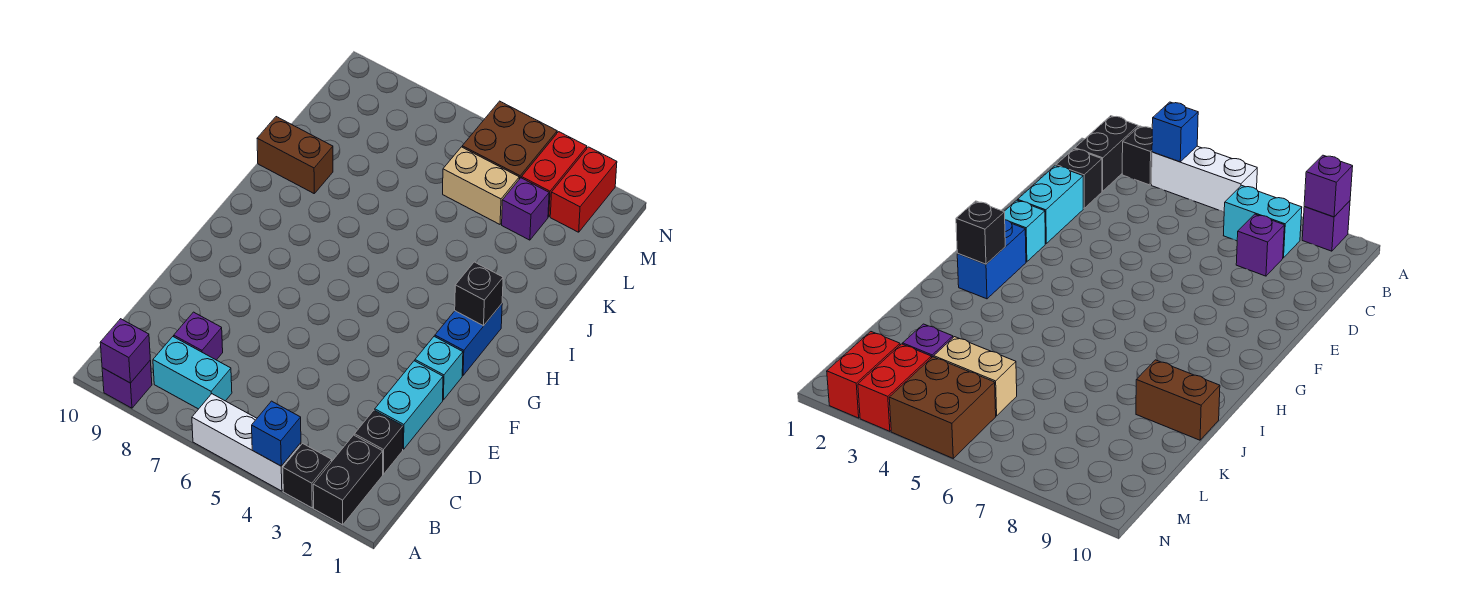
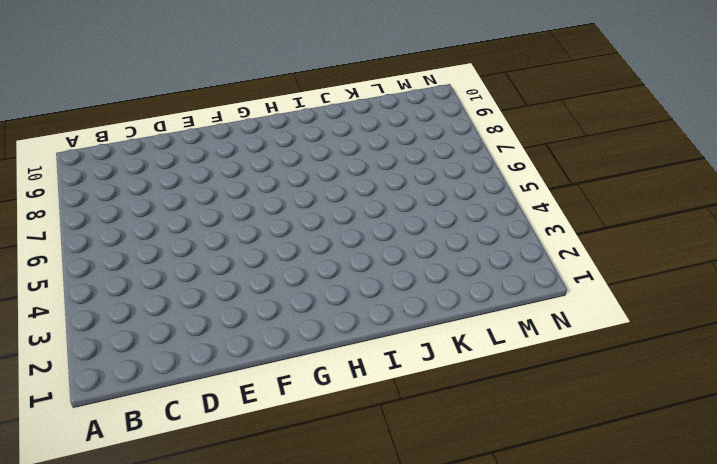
none -> black brick A2:B2 level 1
none -> black brick A3 level 1
none -> white brick A4:A6 level 1

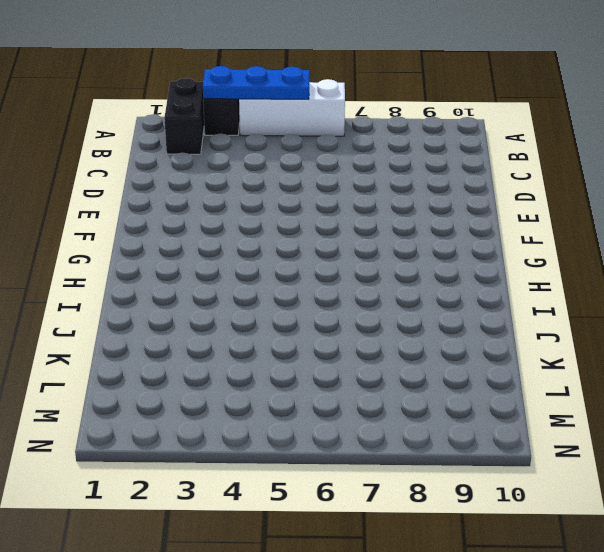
blue plate A3:A5 level 2 -> blue brick A4 level 2
none -> purple brick A9 level 1
none -> cyan brick B7:B8 level 1
none -> black brick C2 level 1

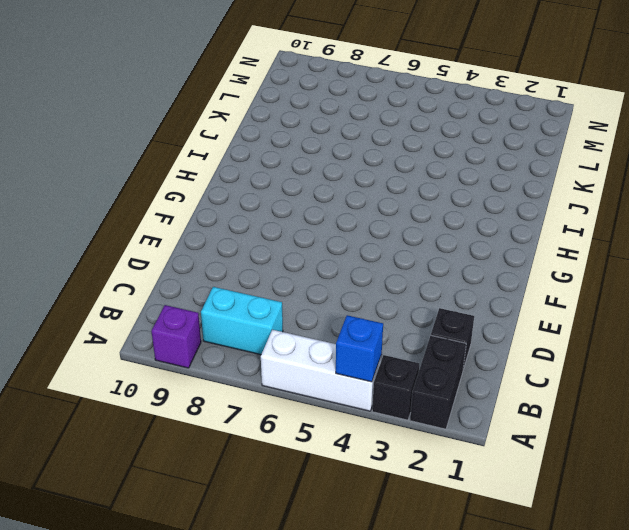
none -> purple brick C8 level 1
none -> cyan brick D2:E2 level 1
none -> cyan brick F2 level 1

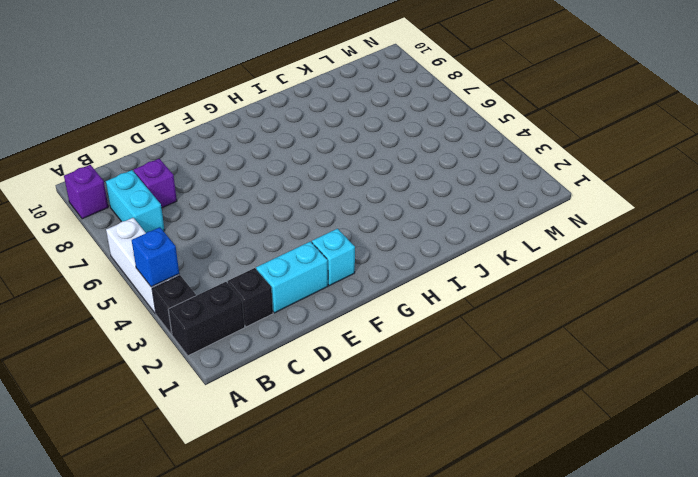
none -> blue brick G2:H2 level 1
none -> brown brick J9:J10 level 1
none -> purple brick L3 level 1

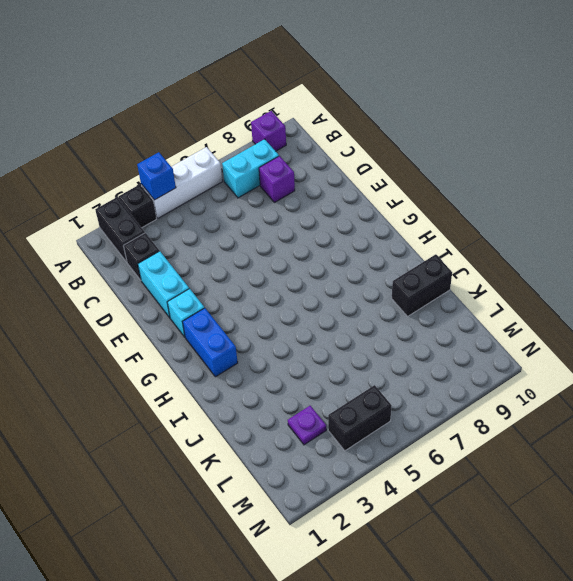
black brick J9:J10 level 1 -> brown brick J9:J10 level 1
purple plate L3 level 1 -> purple brick L3 level 1
black brick M4:M5 level 1 -> brown brick M4:N5 level 1
none -> tan brick L4:L5 level 1
none -> red brick M2:N2 level 1
none -> red brick M3:N3 level 1

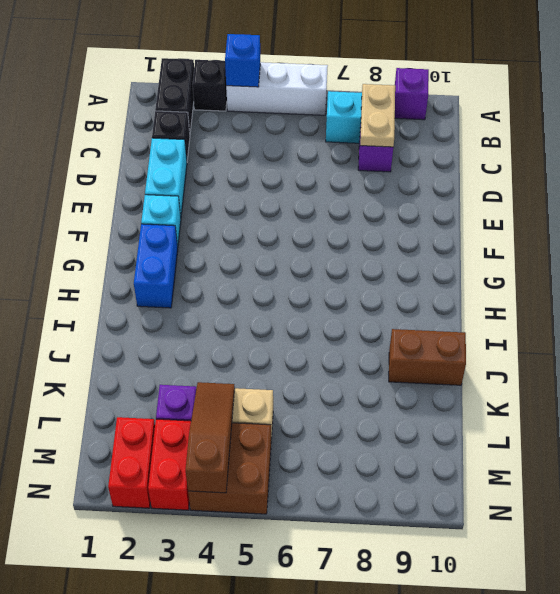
tan plate B8:C8 level 2 -> none
brown slope L4:N4 level 2 top N -> none
none -> purple brick A9 level 2
none -> black brick H2 level 2

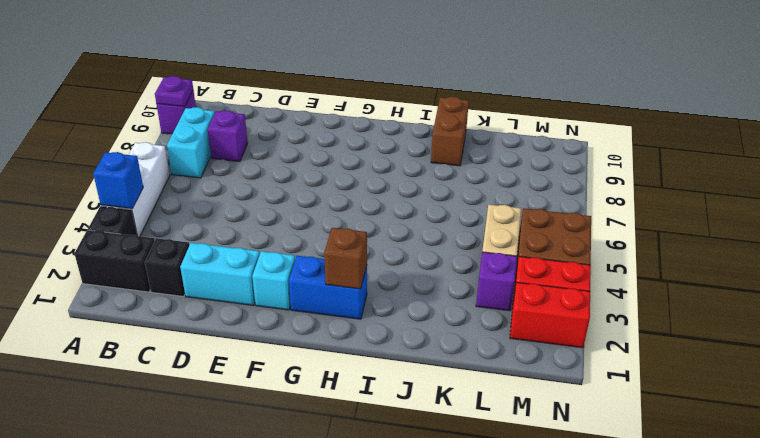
purple plate A9 level 2 -> purple brick A9 level 2
brown brick H2 level 2 -> black brick H2 level 2

